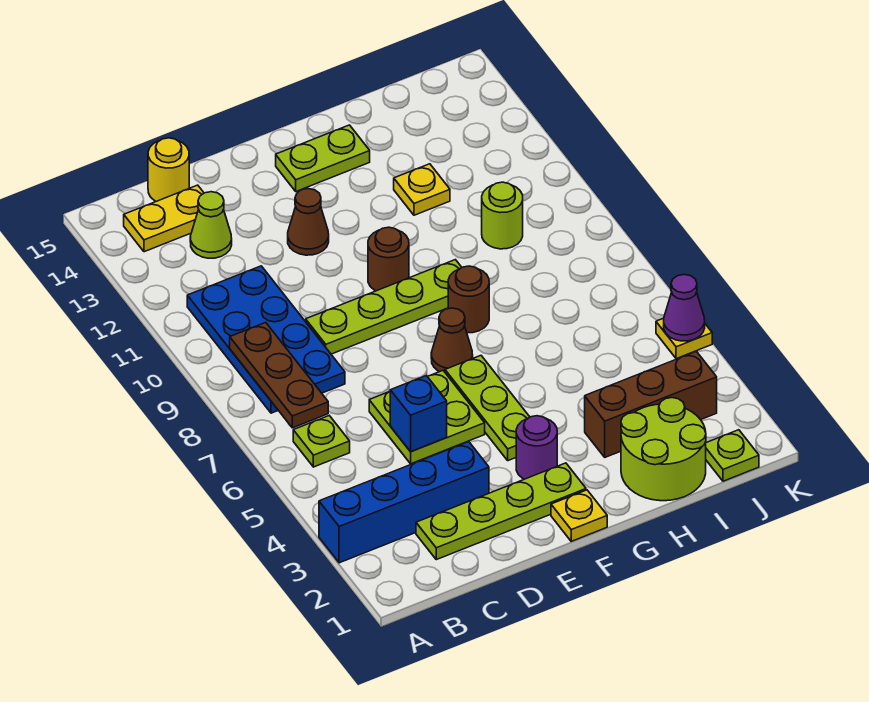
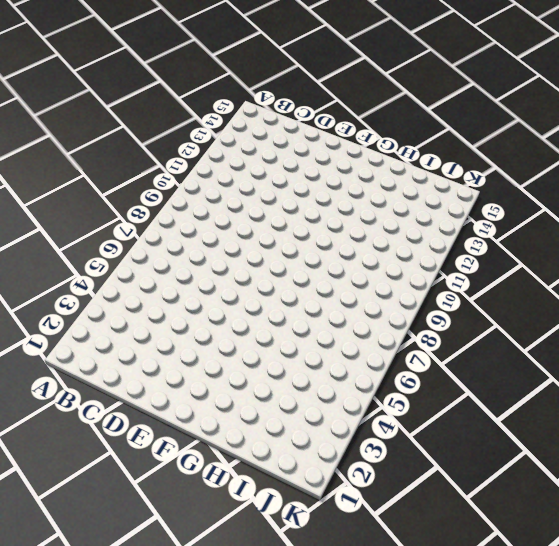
none -> blue brick A3:D3 level 1
none -> lime plate B6 level 1
none -> blue plate B8:C11 level 1

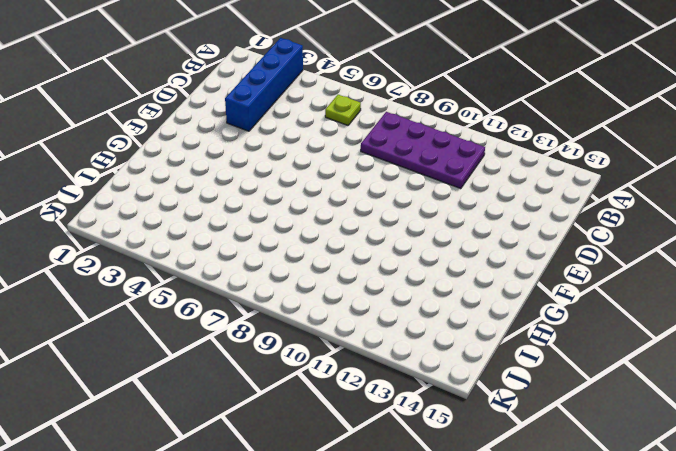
purple plate B8:C11 level 1 -> blue plate B8:C11 level 1
none -> yellow plate B14:C14 level 1
none -> lime plate C2:F2 level 1
none -> lime cone C13 level 1

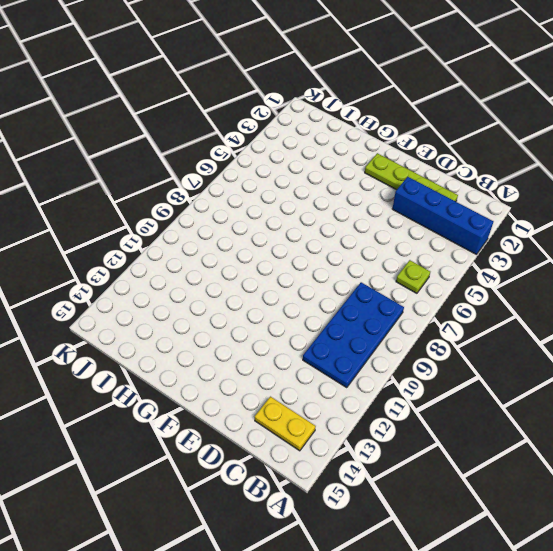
none -> lime cone C13 level 1
none -> yellow round brick C15 level 1
none -> lime plate D5:E6 level 1

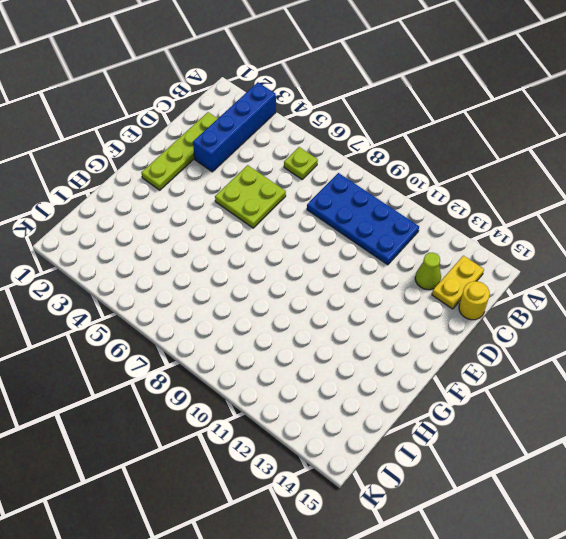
none -> lime plate D9:G9 level 1
none -> brown cone E12 level 1
none -> yellow plate F1 level 1

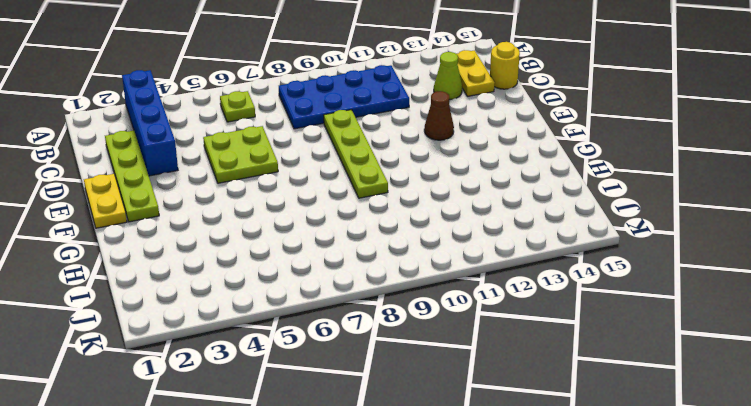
yellow plate E1:F1 level 1 -> yellow plate F1 level 1
none -> purple round brick F3 level 1
none -> lime plate F4:F6 level 1
none -> brown cone F7 level 1

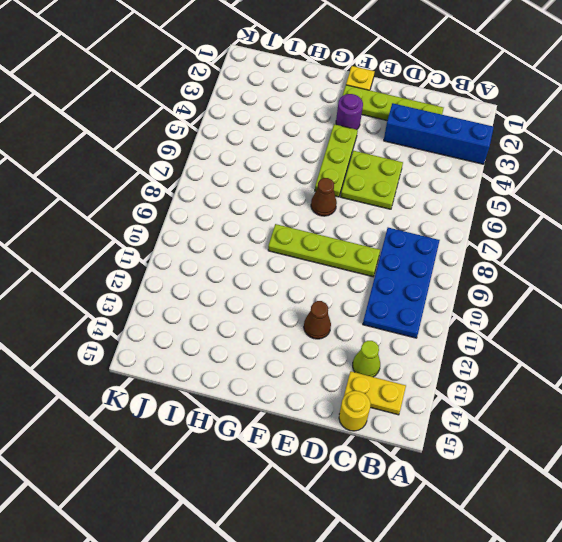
none -> lime plate B6 level 1
none -> brown round brick F10 level 1
none -> lime plate F14:G14 level 1

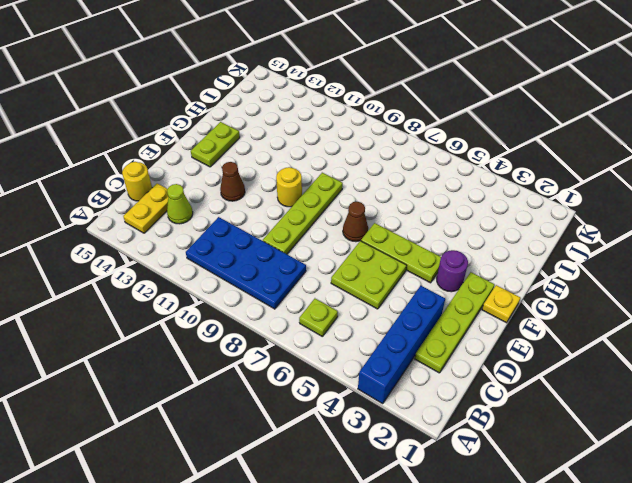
yellow round brick F10 level 1 -> brown round brick F10 level 1
none -> brown round brick G8 level 1
none -> lime round brick H1:I2 level 1
none -> brown brick H3:J3 level 1

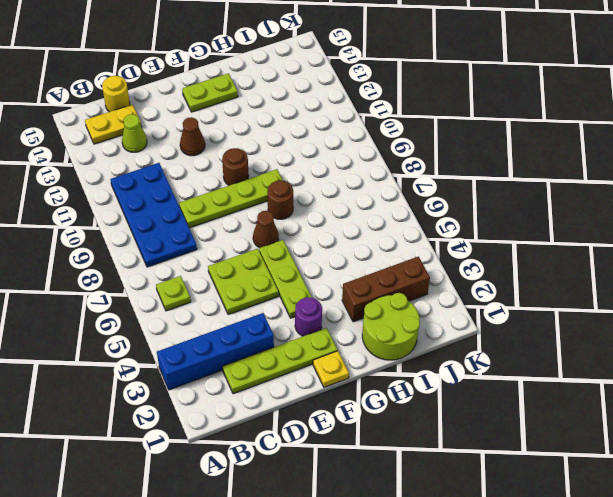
none -> yellow plate H12 level 1
none -> lime round brick I10 level 1
none -> lime plate J1 level 1

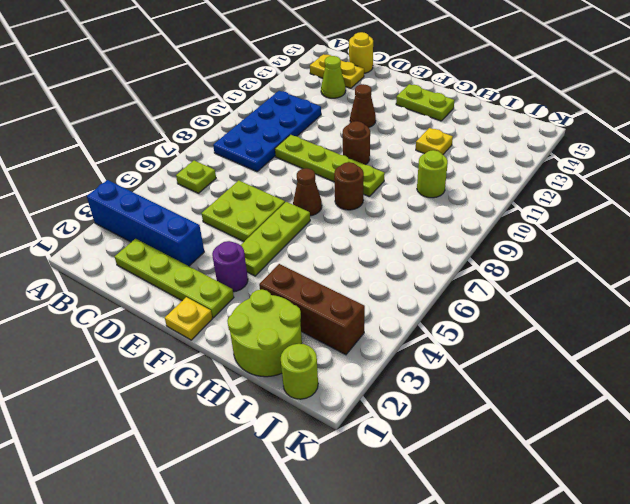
lime round brick J1 level 1 -> lime plate J1 level 1
none -> yellow plate K5 level 1
none -> brown plate B7:B9 level 2
none -> blue brick D5 level 2

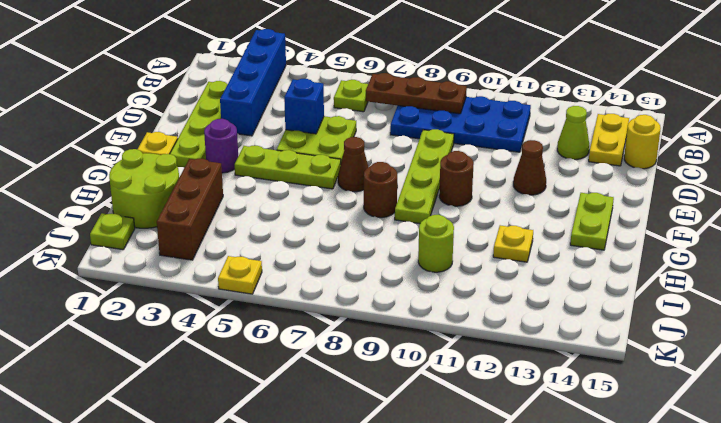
none -> purple cone K5 level 2

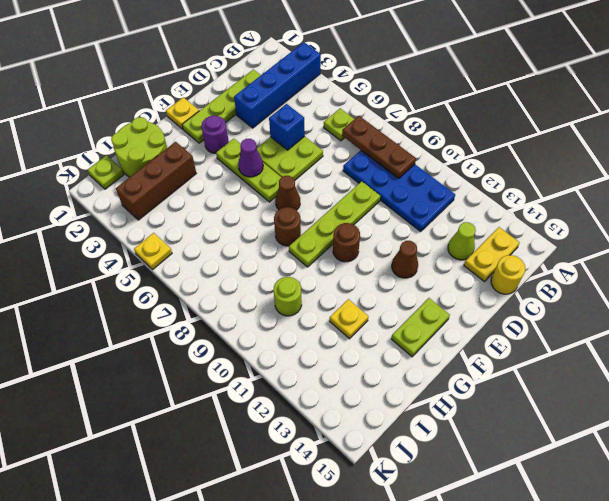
purple cone F5 level 2 -> purple cone K5 level 2

